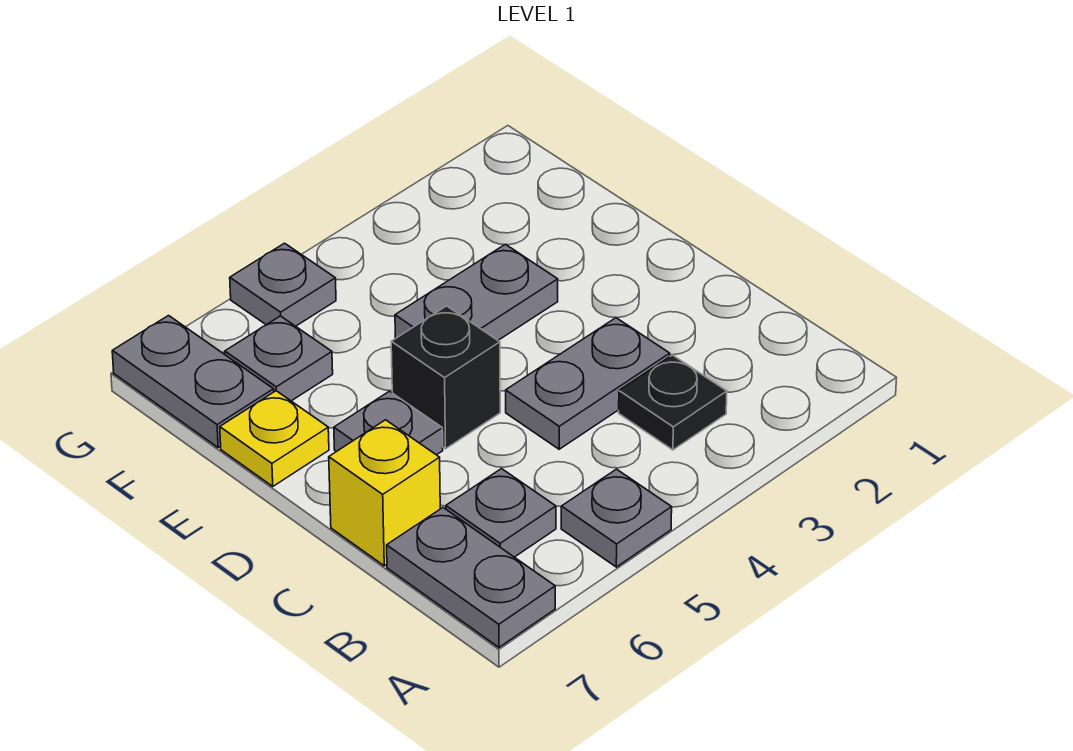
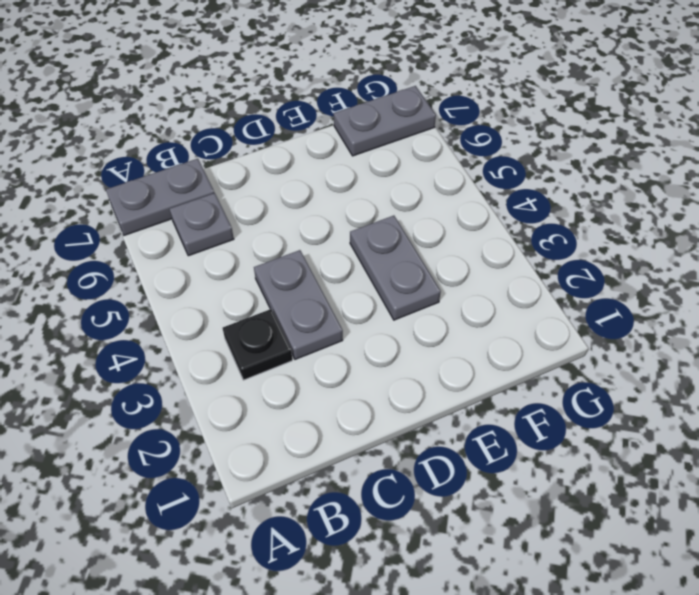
none -> grey plate A5 level 1
none -> yellow brick C7 level 1
none -> black brick D5 level 1

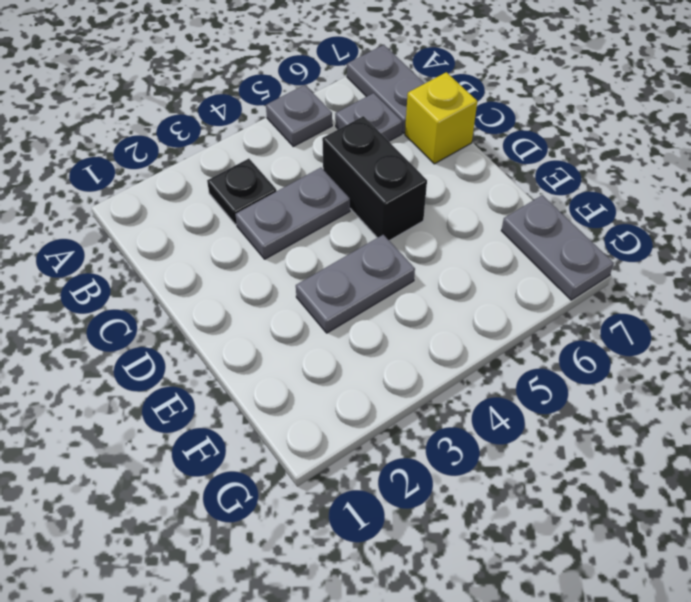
black brick C5:D5 level 1 -> black brick D5 level 1
none -> grey plate D6 level 1
none -> yellow plate E7 level 1
none -> grey plate F6 level 1

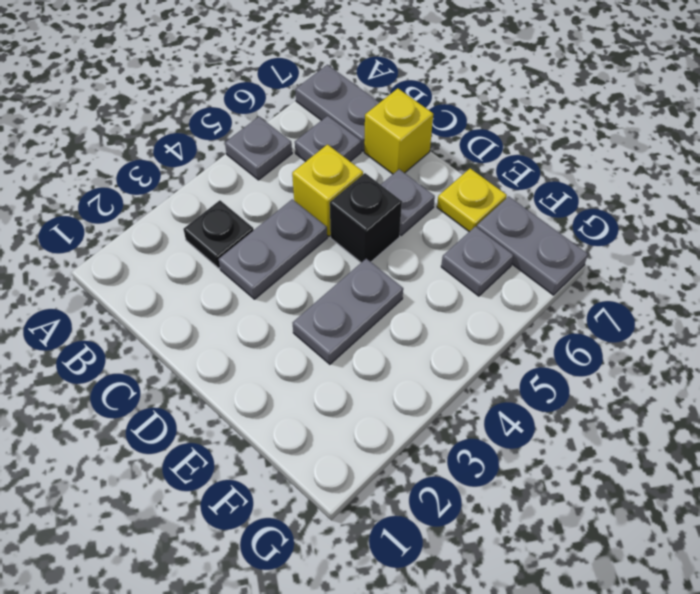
yellow brick C5 level 1 -> none
none -> grey plate G5 level 1

